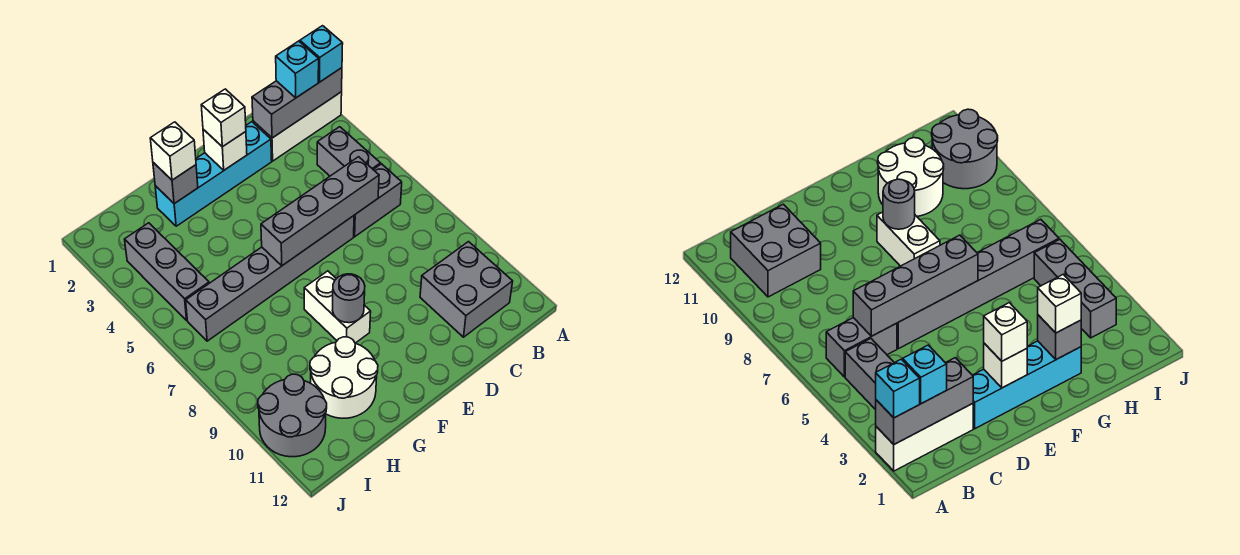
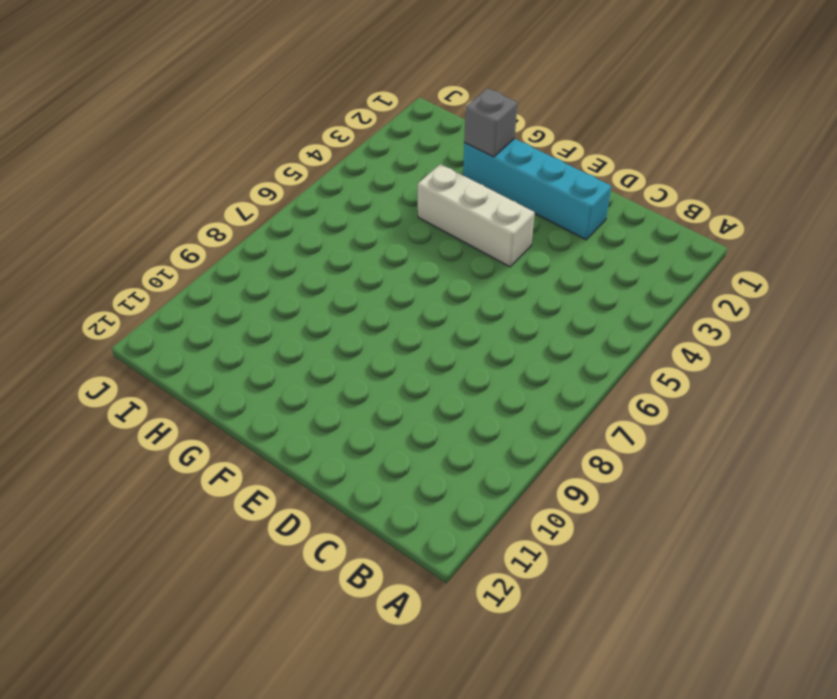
white brick E4:G4 level 1 -> white brick A2:C2 level 1
none -> grey brick B4:B5 level 1
none -> grey brick B6:C6 level 1
none -> grey brick B10:C11 level 1

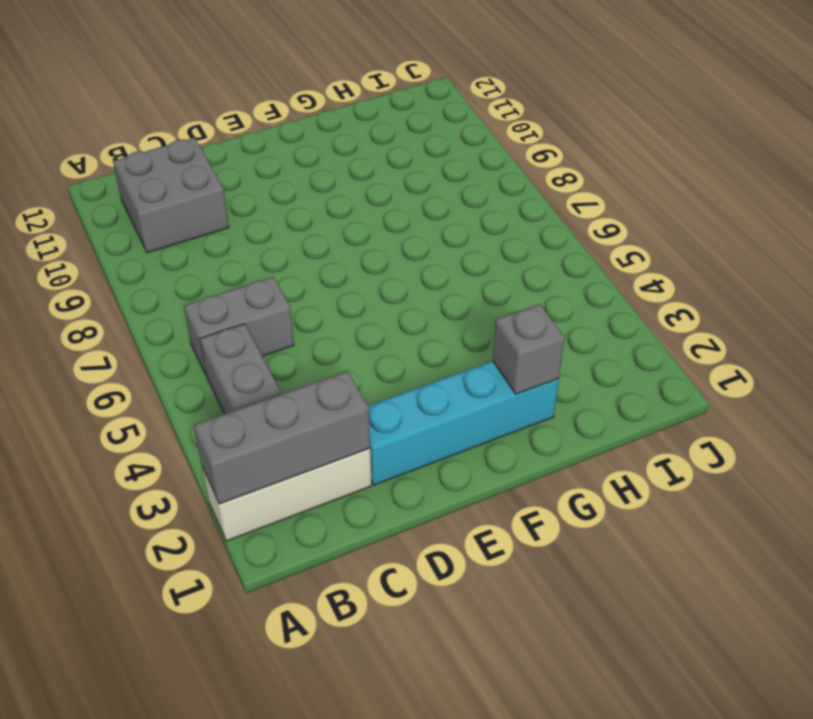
none -> grey brick D6:I6 level 1
none -> white brick F8:F9 level 1
none -> white round brick G10:H11 level 1

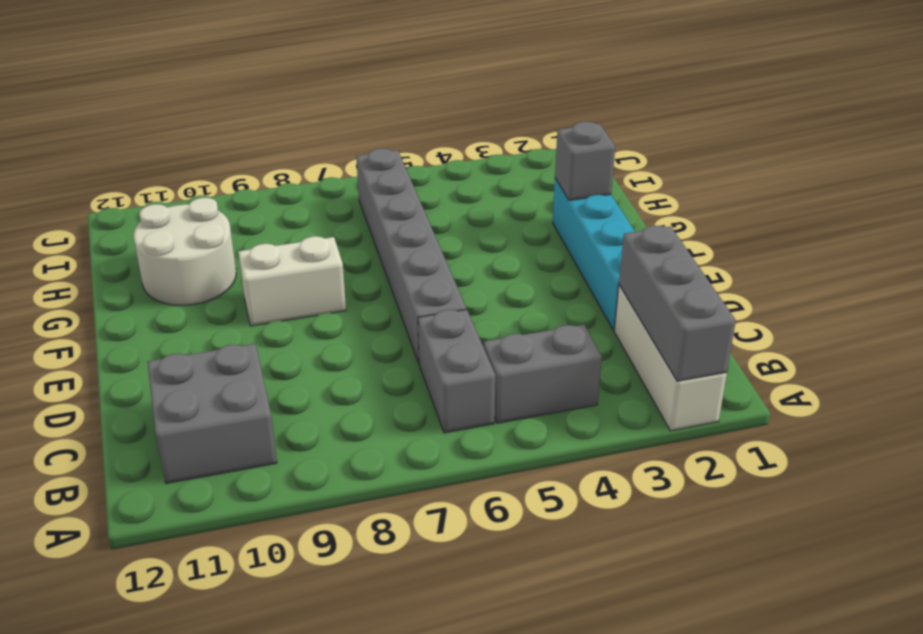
none -> grey brick I3:I5 level 1
none -> grey round brick I10:J11 level 1
none -> grey brick C6:F6 level 2

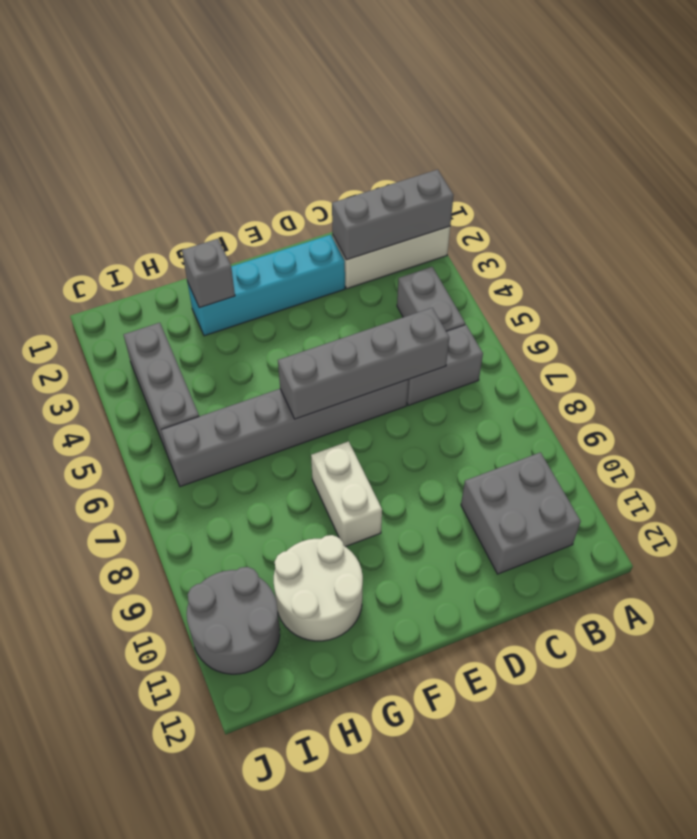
none -> white brick E2 level 2
none -> grey round brick F9 level 2
none -> cyan brick A2 level 3

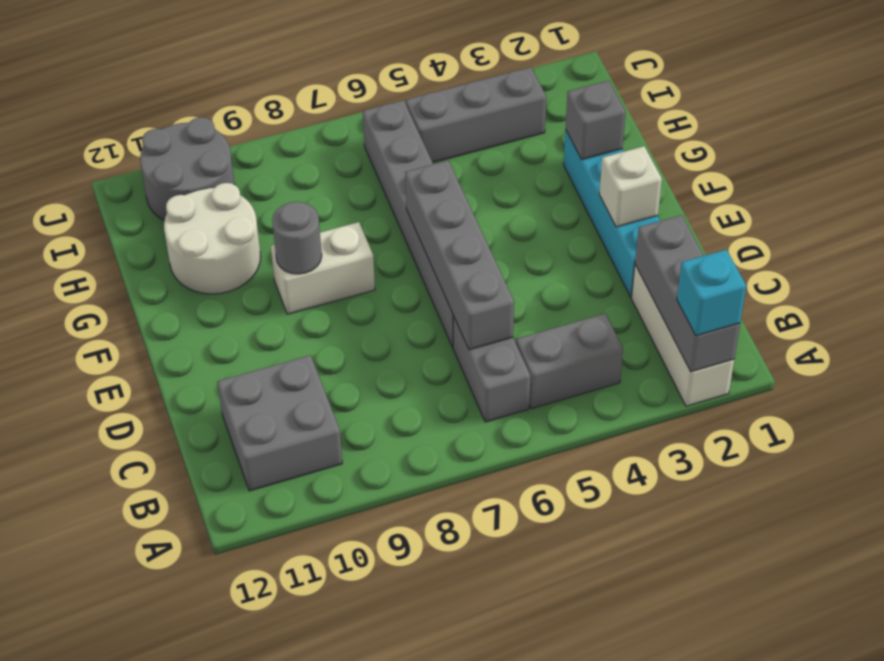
none -> cyan brick B2 level 3
none -> white brick E2 level 3
none -> white brick G2 level 3

